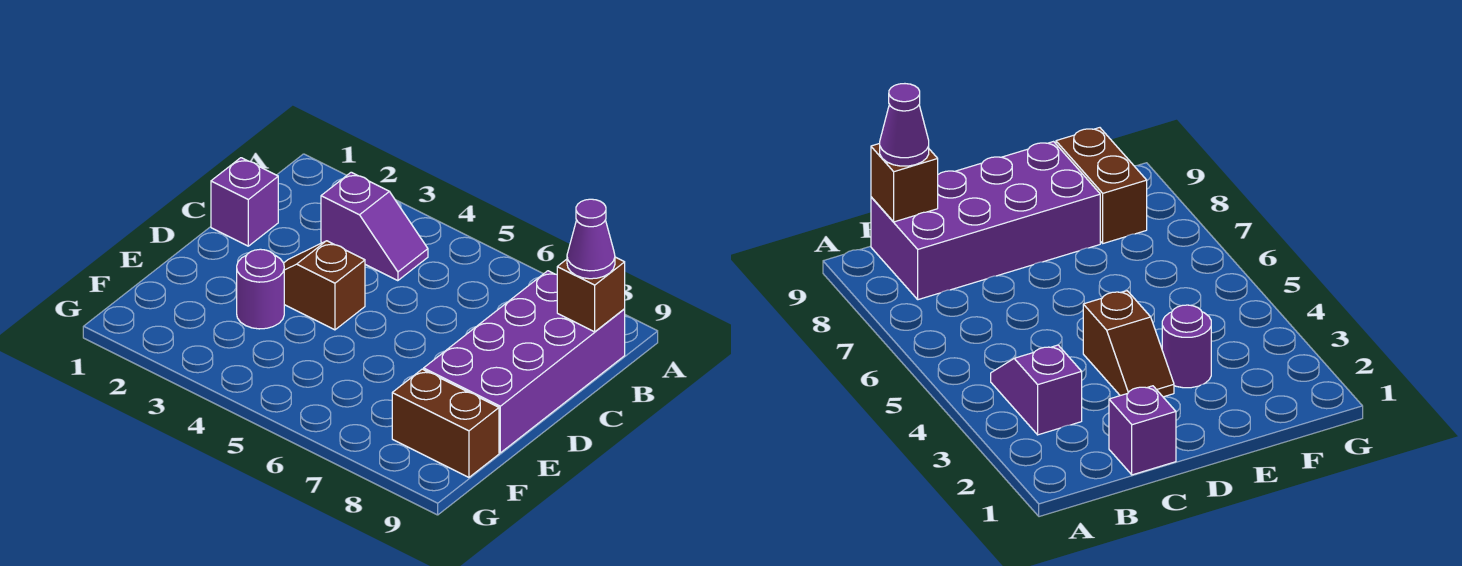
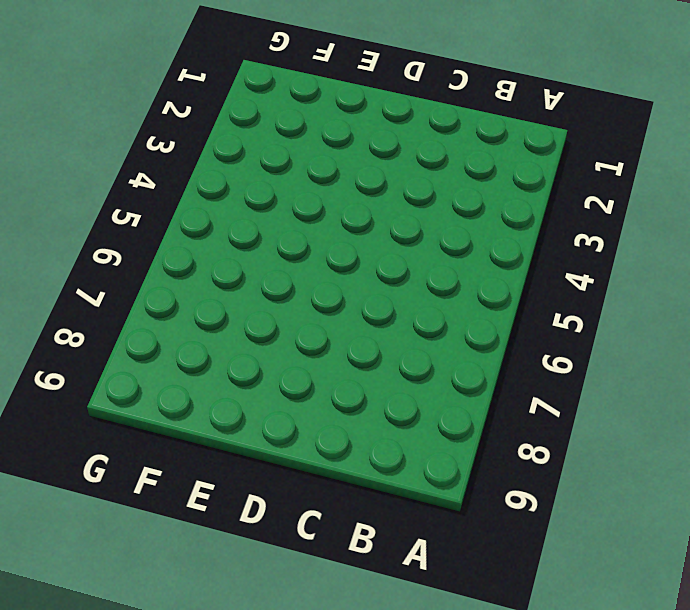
none -> purple slope B3:B4 level 1 top 3
none -> purple brick B8:E9 level 1

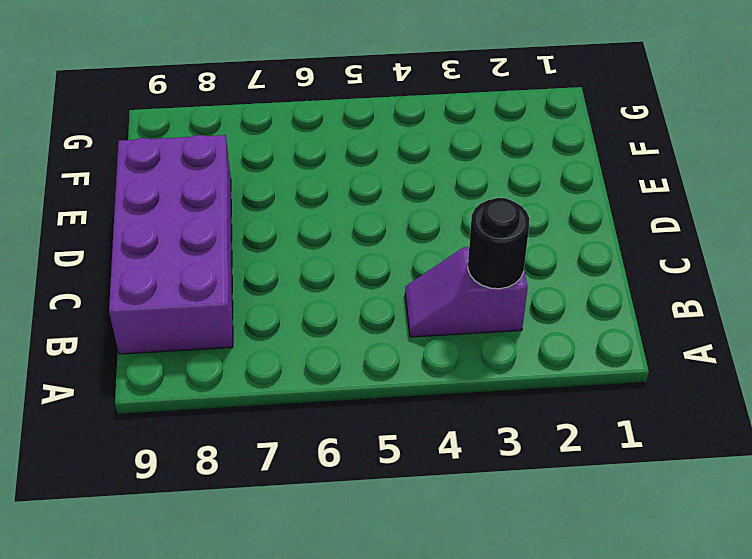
black round brick B3 level 2 -> none
none -> purple brick C1 level 1
none -> brown slope D3:D4 level 1 top 4

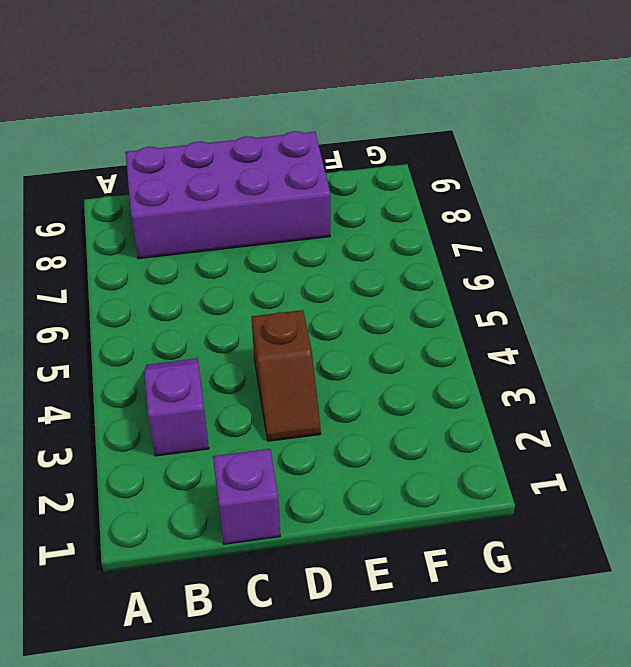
none -> purple round brick E3 level 1
none -> brown brick F8:F9 level 1

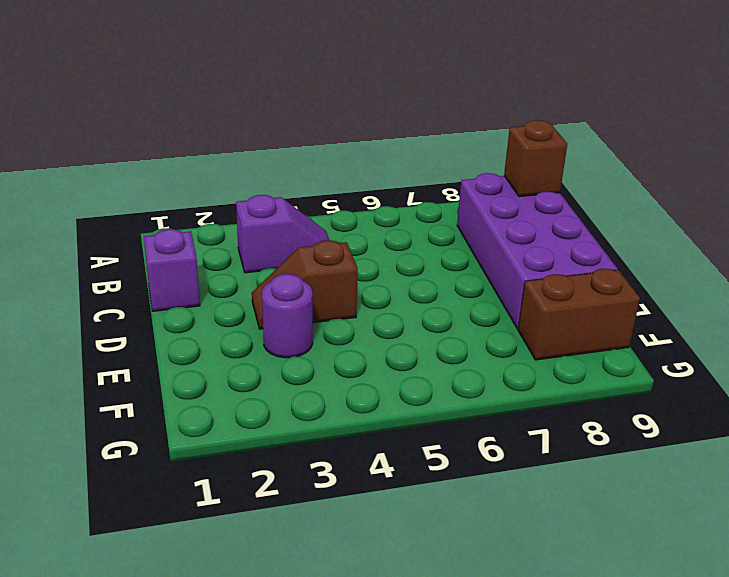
none -> purple cone B9 level 3

